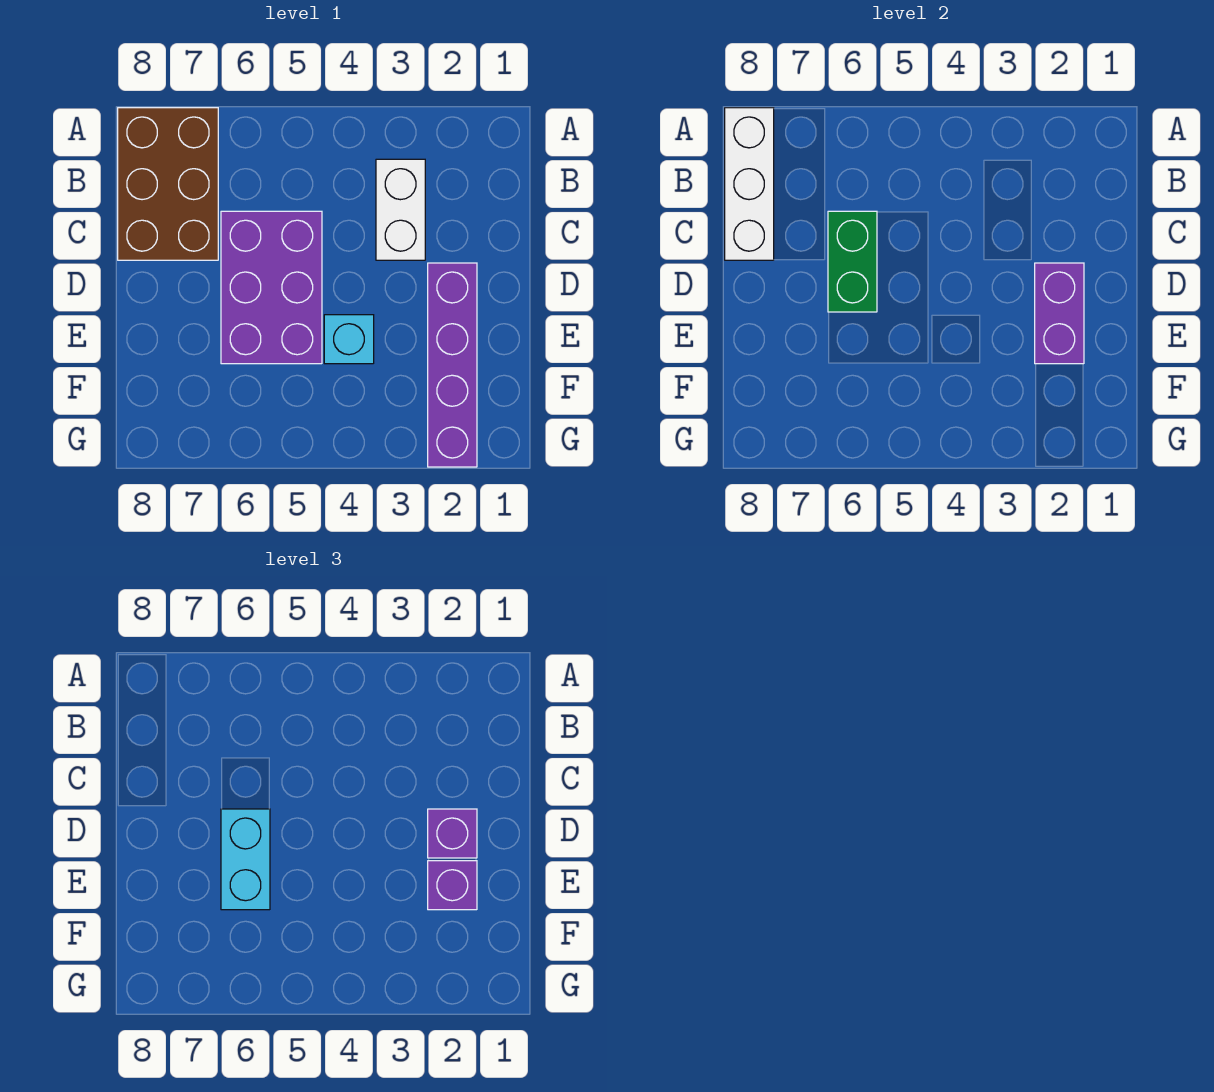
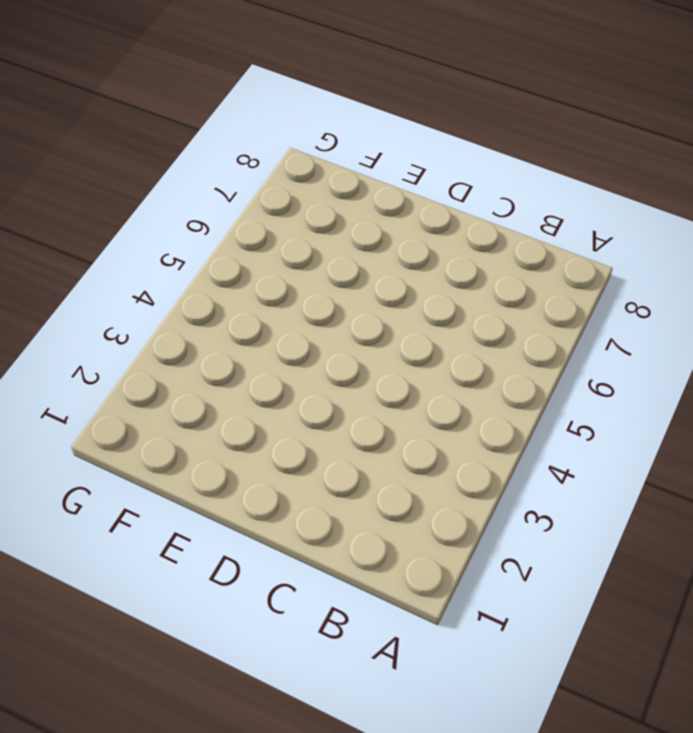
none -> brown brick A7:C8 level 1
none -> white brick B3:C3 level 1

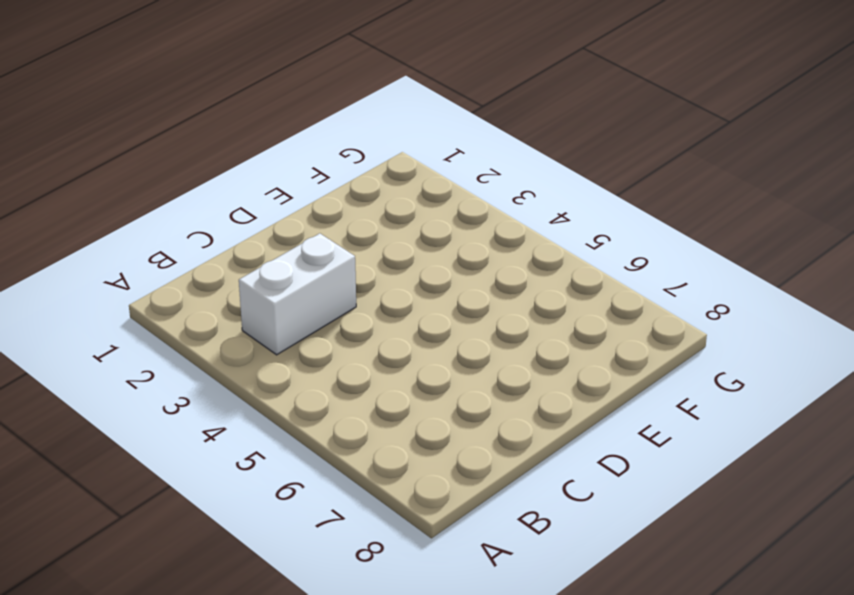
none -> brown brick A7:C8 level 1
none -> purple brick C5:E6 level 1

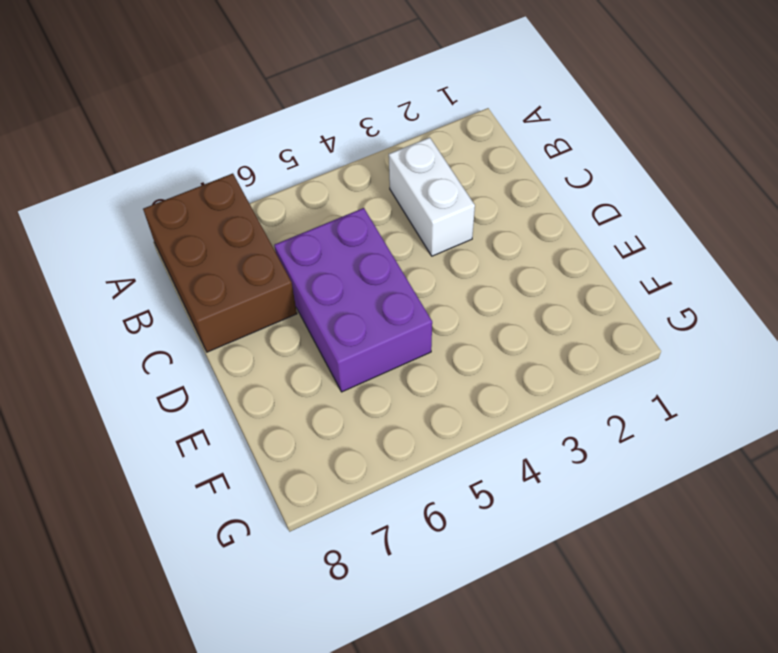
none -> purple brick D2:G2 level 1
none -> cyan brick E4 level 1

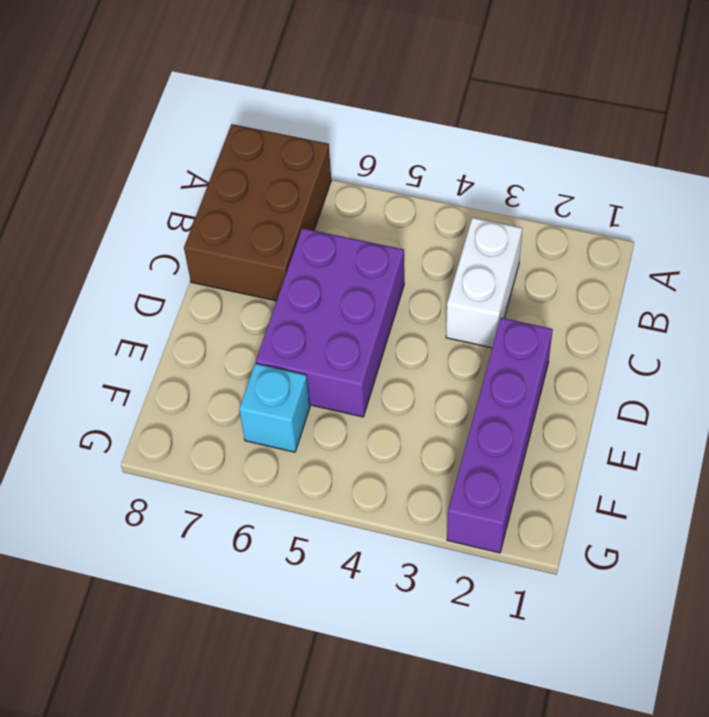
cyan brick F6 level 1 -> cyan brick E4 level 1
none -> white brick A8:C8 level 2
none -> green brick C6:D6 level 2

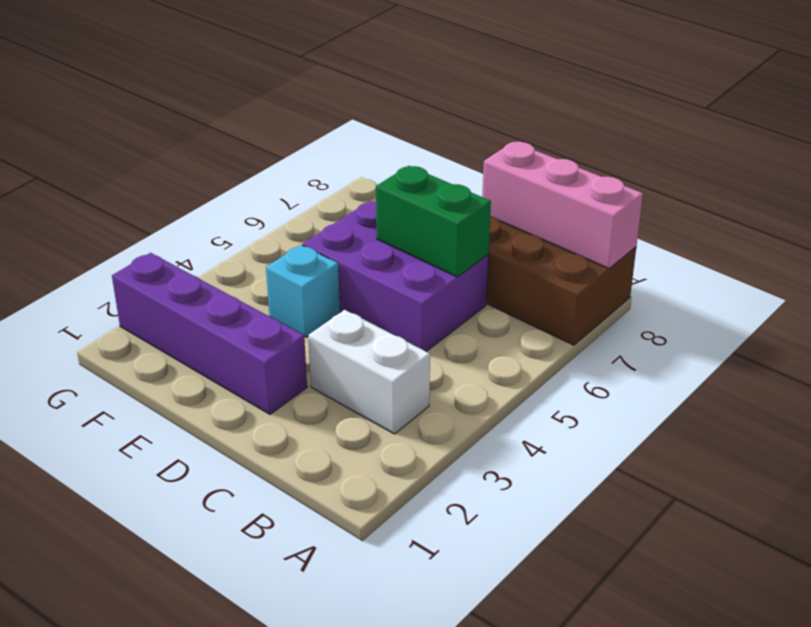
pink brick A8:C8 level 2 -> white brick A8:C8 level 2
none -> purple brick D2:E2 level 2
none -> purple brick D2 level 3

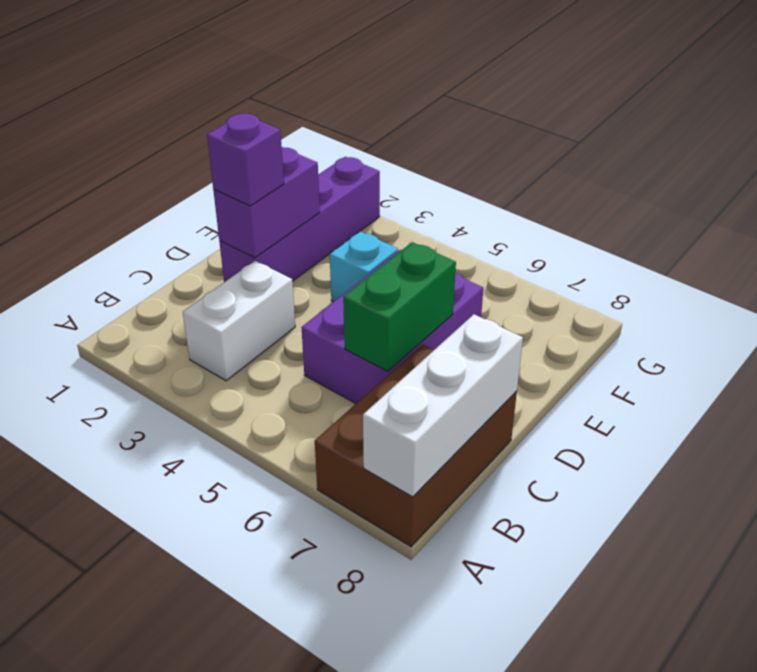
none -> cyan brick D6:E6 level 3
none -> purple brick E2 level 3

